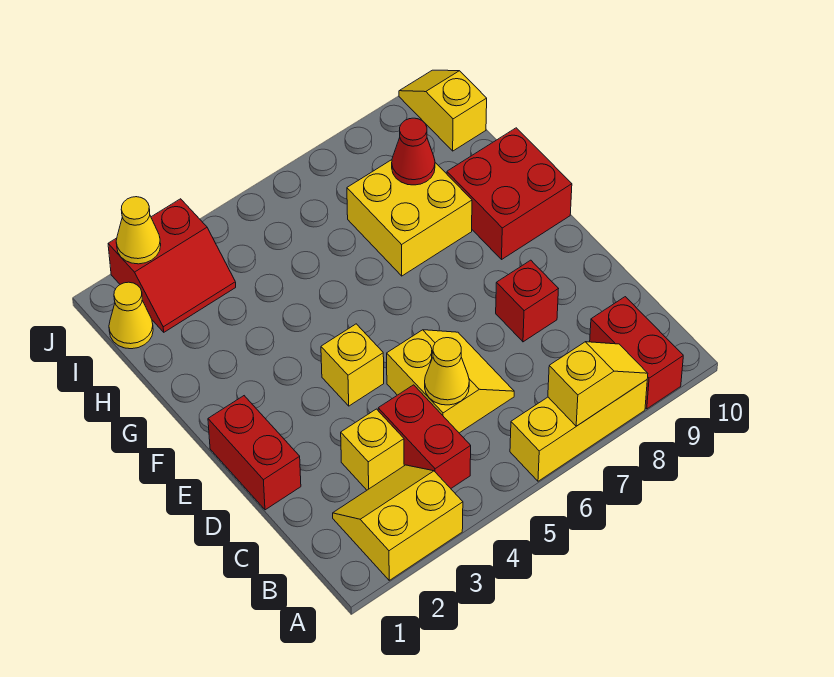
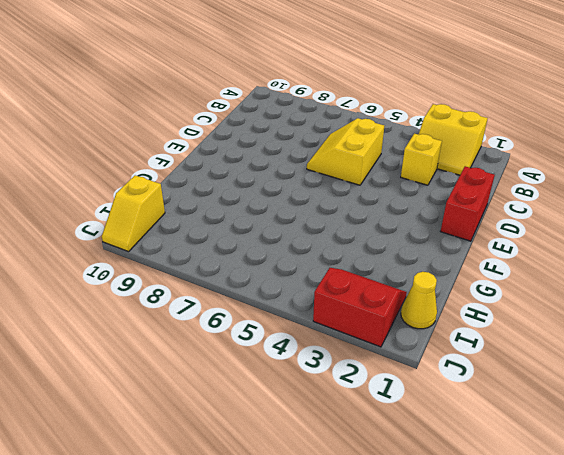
none -> yellow brick A6:A8 level 1
none -> red brick A9:B9 level 1
none -> red brick B4:C4 level 1

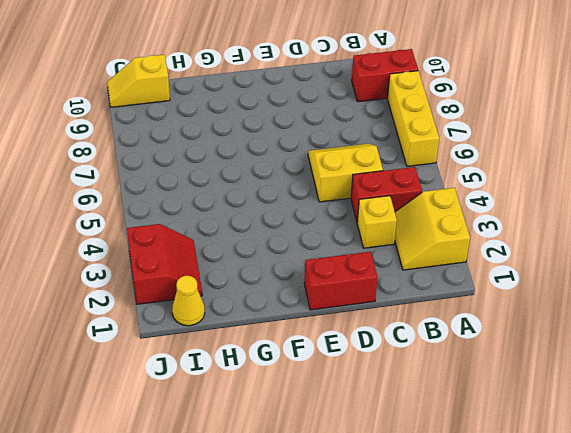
none -> red brick D8 level 1
none -> yellow brick E4 level 1
none -> red brick F9:G10 level 1

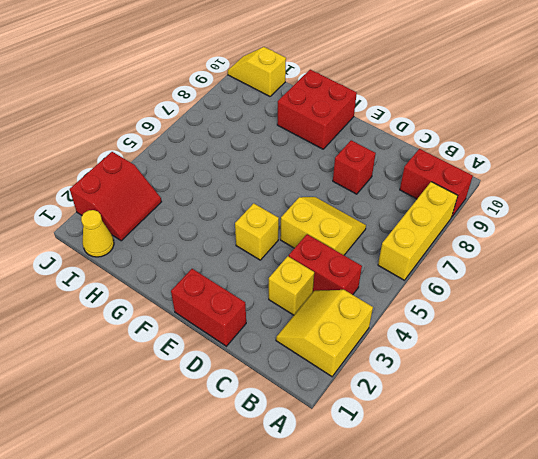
none -> yellow brick G7:H8 level 1
none -> yellow slope A7:A8 level 2 top 7
none -> yellow cone C5 level 2

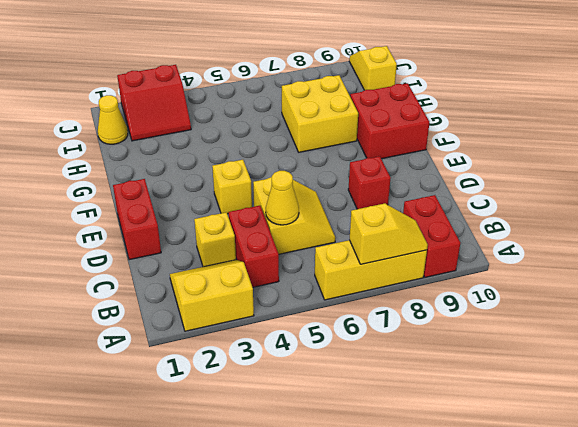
none -> red cone H8 level 2
none -> yellow cone J2 level 2

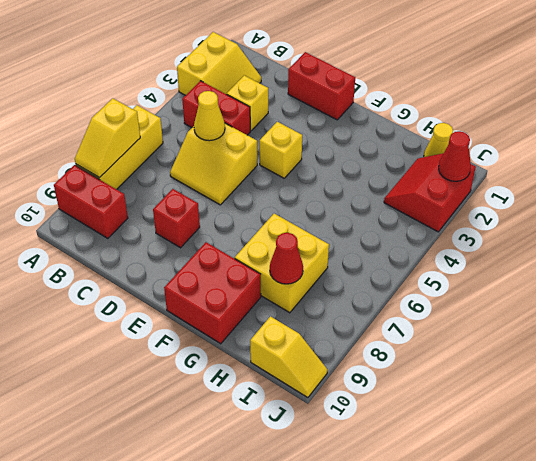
red cone J2 level 2 -> yellow cone J2 level 2

